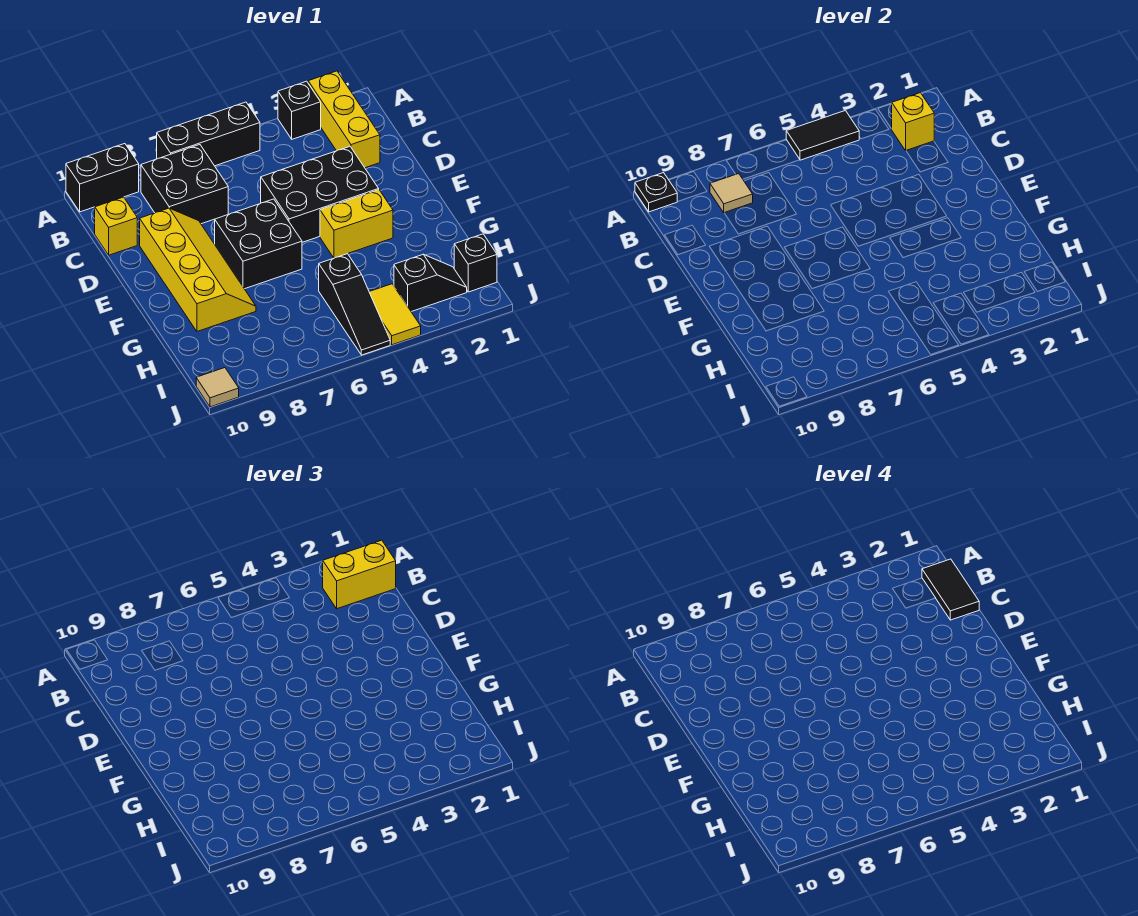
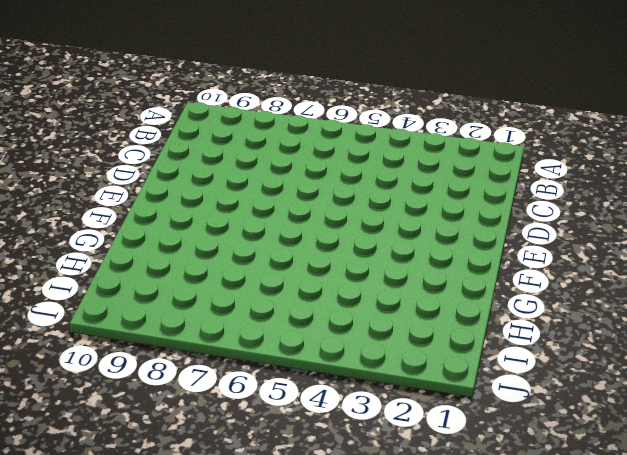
none -> yellow brick A2:C2 level 1
none -> black brick A3 level 1
none -> black brick A5:A7 level 1

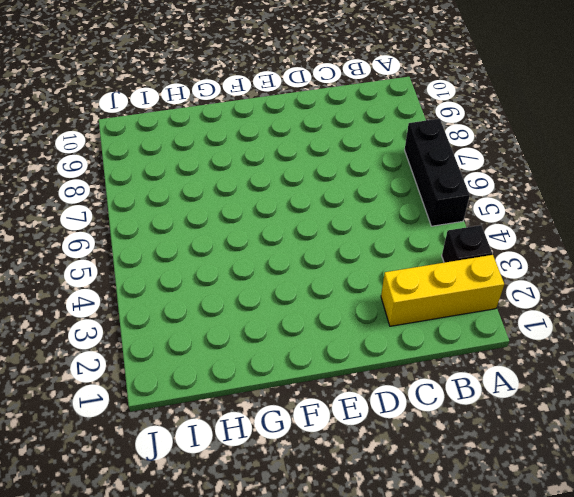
none -> black brick A9:A10 level 1
none -> black brick B7:C8 level 1
none -> yellow brick C10 level 1

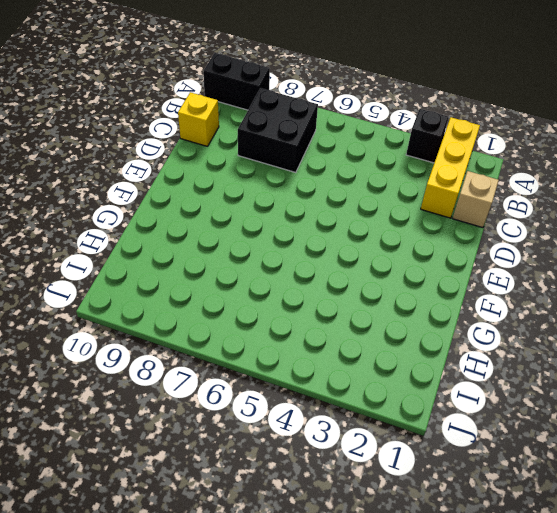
tan brick C1 level 1 -> none
none -> black brick A5:A7 level 1
none -> black brick D3:E5 level 1
none -> yellow slope D8:G9 level 1 top 9

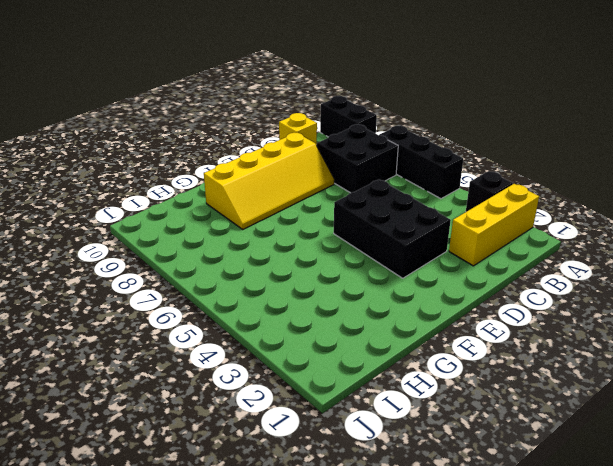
none -> black brick E6:F7 level 1
none -> yellow brick F3:F4 level 1
none -> black slope H5:J5 level 1 top H

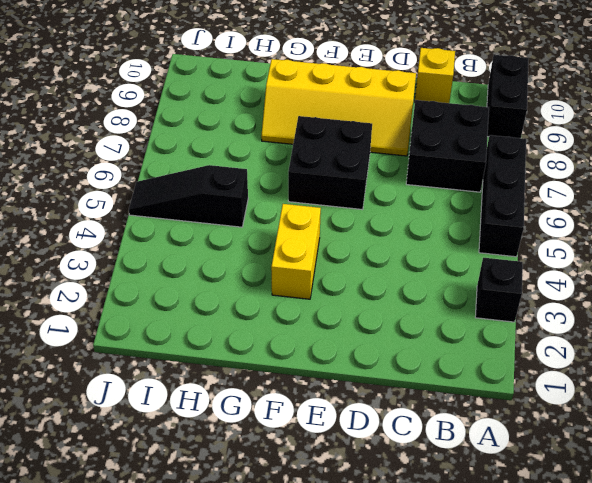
none -> yellow brick A2:C2 level 1
none -> black brick D3:E5 level 1
none -> black brick I1 level 1

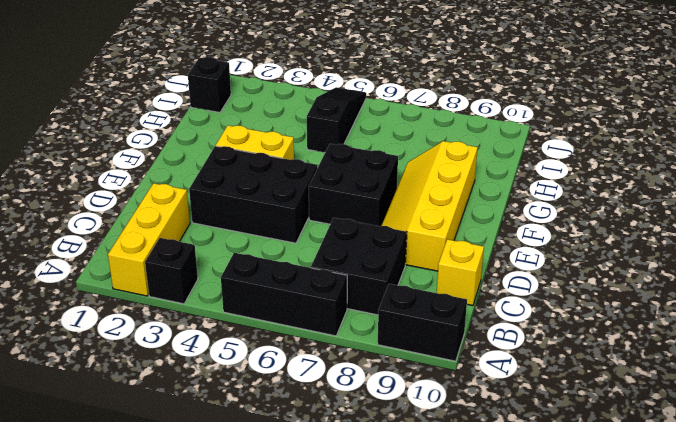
none -> black slope I2:I3 level 1 top 3
none -> yellow tile I4:J4 level 1
none -> tan tile J10 level 1

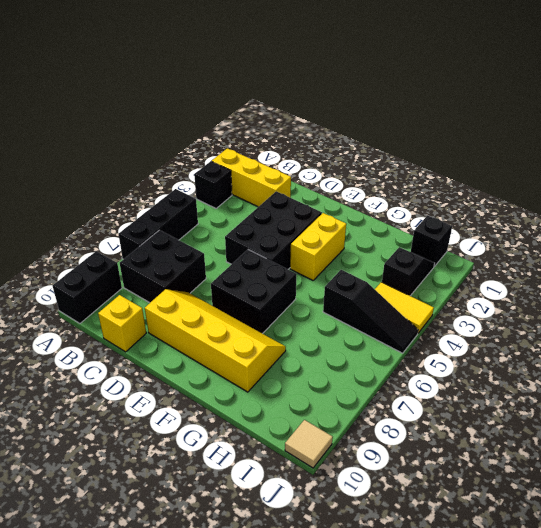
none -> black tile A4:A5 level 2
none -> black plate A10 level 2
none -> yellow brick B2 level 2

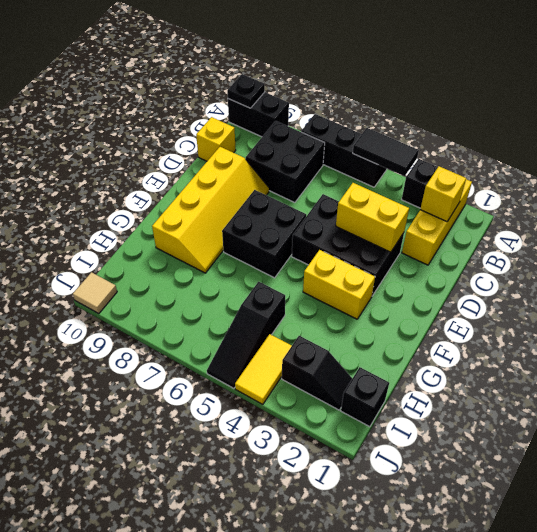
yellow brick D3:D4 level 2 -> yellow brick B1:B2 level 3
none -> tan tile B8 level 2
none -> black tile B1:C1 level 4

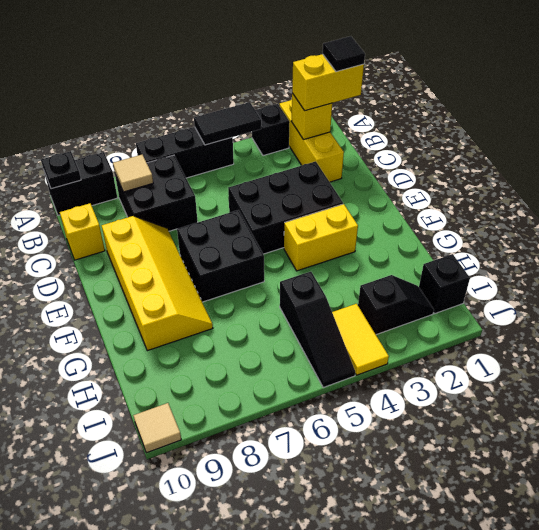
black tile B1 level 4 -> black tile B1:C1 level 4

